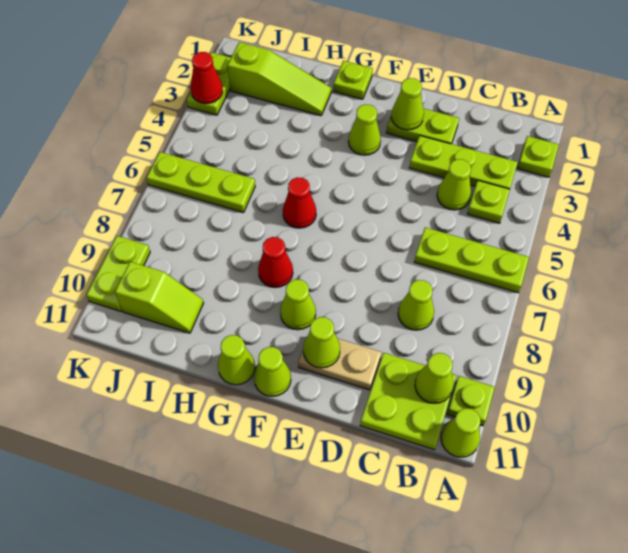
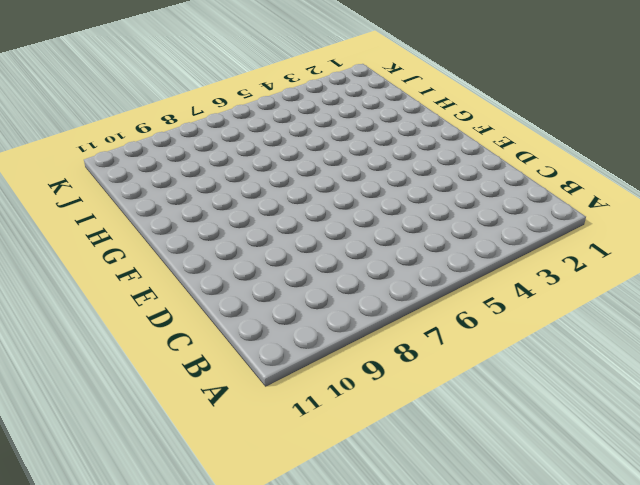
none -> lime plate A2 level 1
none -> lime plate A6:C6 level 1
none -> lime plate A10 level 1

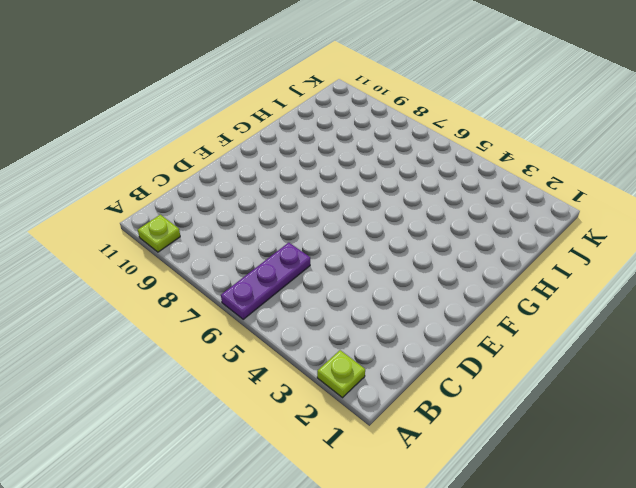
purple plate A6:C6 level 1 -> lime plate A6:C6 level 1
none -> lime cone A11 level 1
none -> lime plate B3:D3 level 1
none -> lime plate B4 level 1

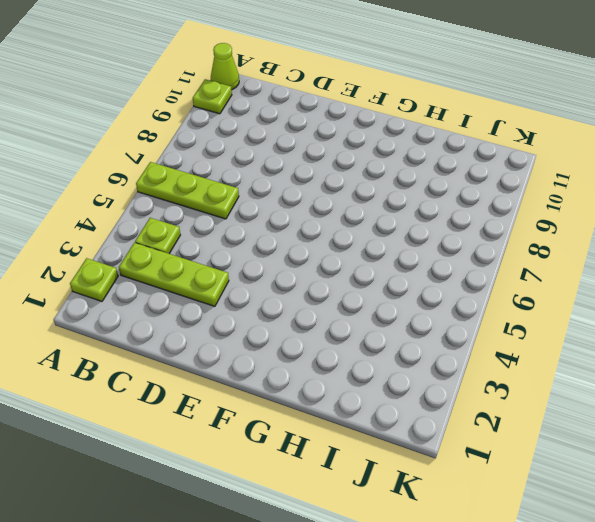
none -> lime plate B10:C11 level 1
none -> lime cone C4 level 1
none -> lime cone C8 level 1

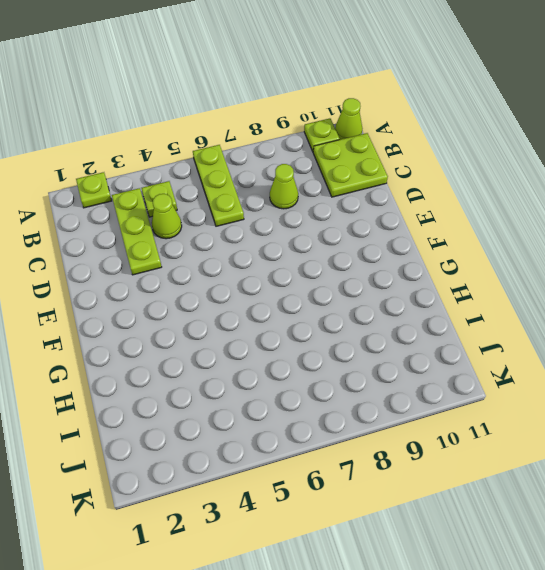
none -> lime plate D2:E2 level 1
none -> tan plate D10:E10 level 1
none -> lime cone F3 level 1

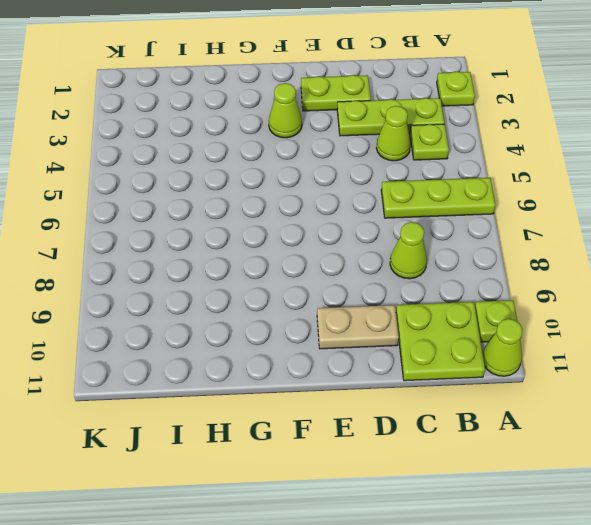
none -> lime cone F9 level 1
none -> lime cone F11 level 1
none -> lime plate G1 level 1

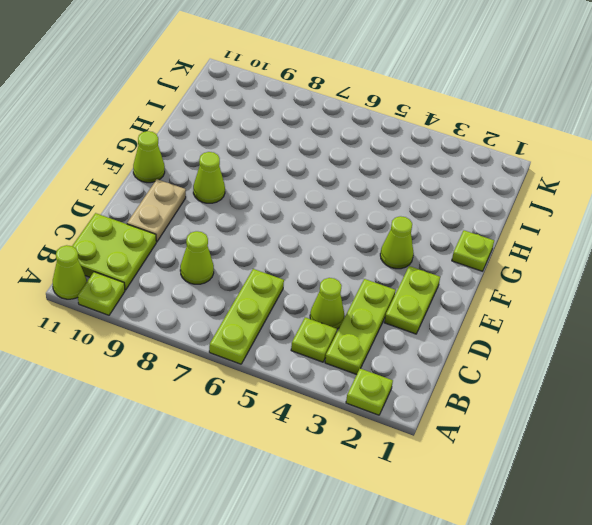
none -> red cone G6 level 1
none -> red cone G8 level 1
none -> lime cone G11 level 1

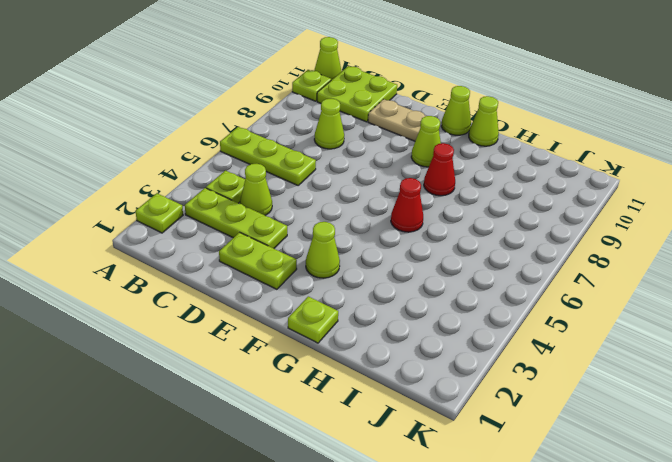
none -> lime slope H2:J2 level 1 top J
none -> lime plate I6:K6 level 1
none -> lime slope I10:J10 level 1 top J

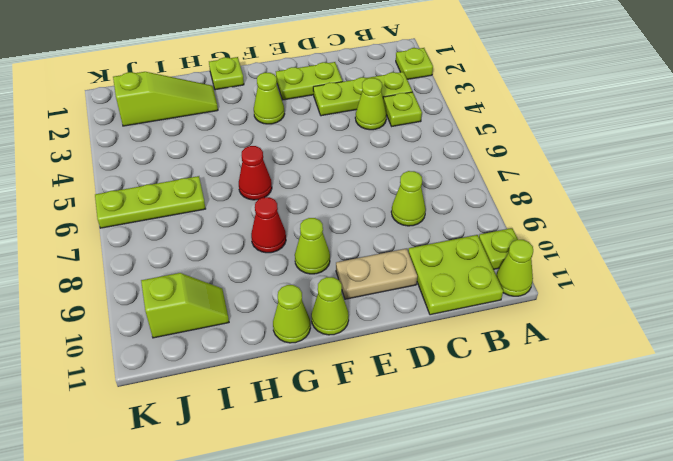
none -> lime plate A6:C6 level 1
none -> lime plate K2:K3 level 1
none -> lime plate K9:K10 level 1

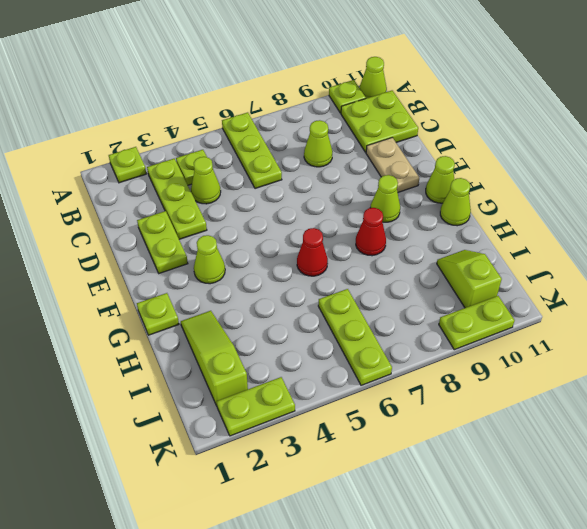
none -> lime cone B10 level 2
none -> lime cone E2 level 2
none -> lime cone E10 level 2

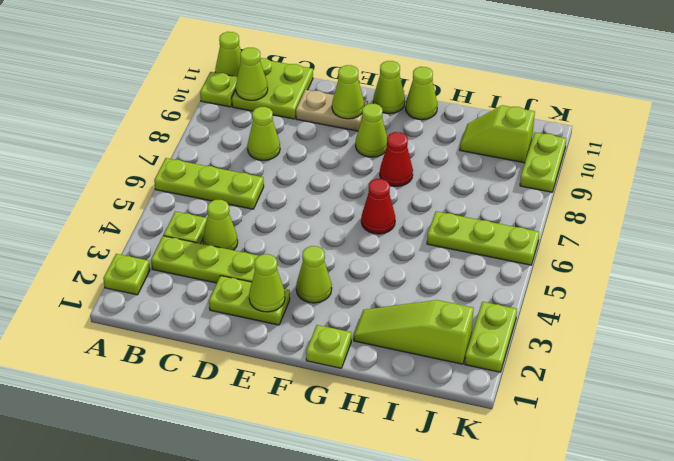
none -> red cone K3 level 2

